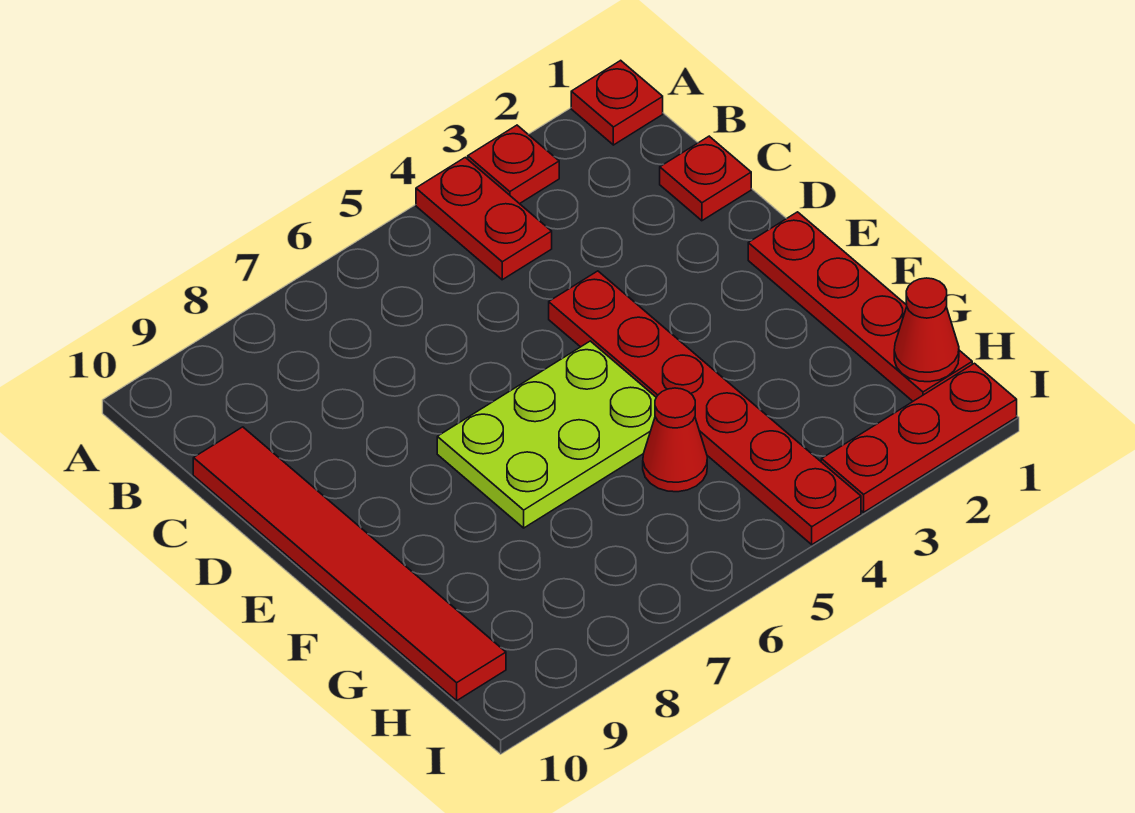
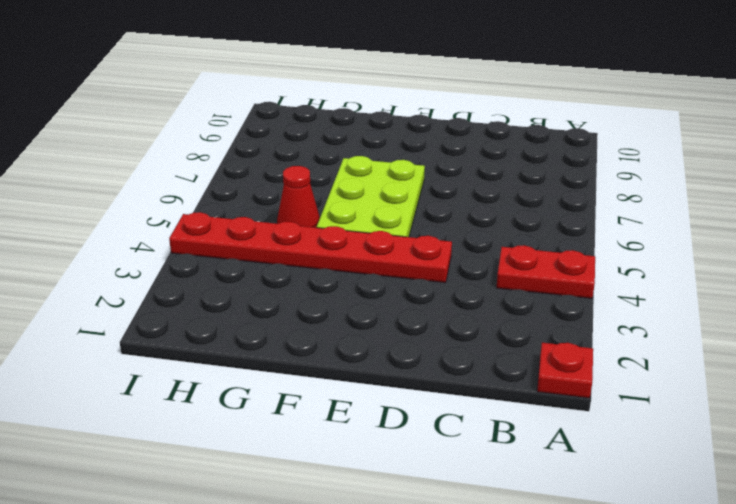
none -> red plate A3 level 1
none -> red plate C1 level 1

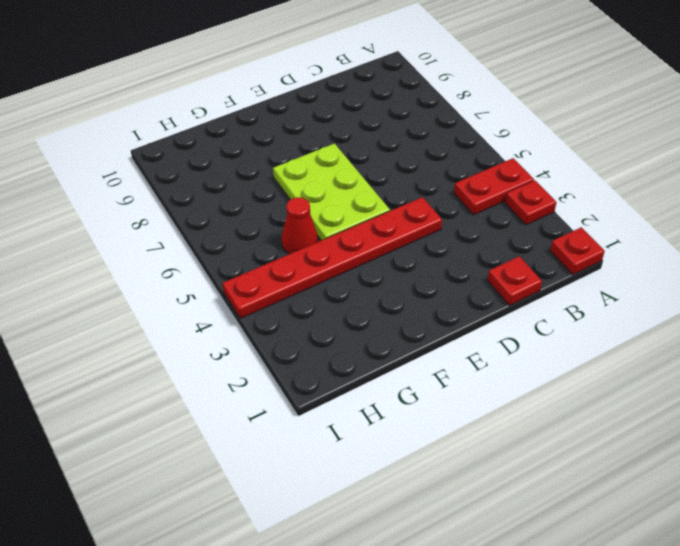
none -> red tile C10:H10 level 1
none -> red plate E1:H1 level 1

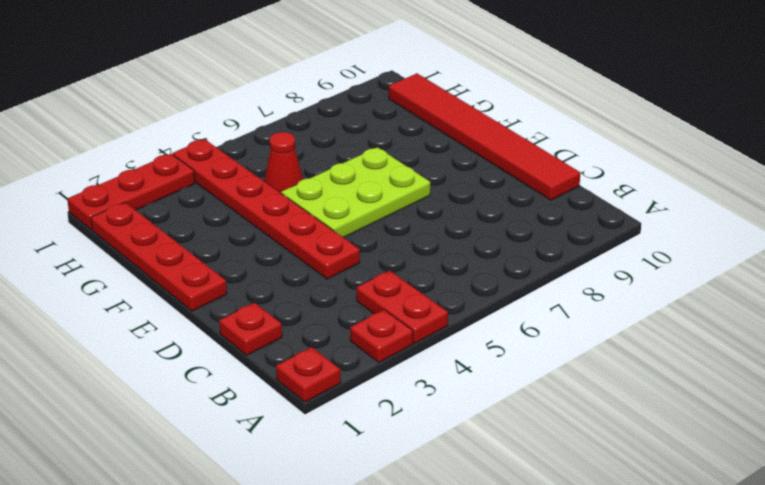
none -> red cone H1 level 2

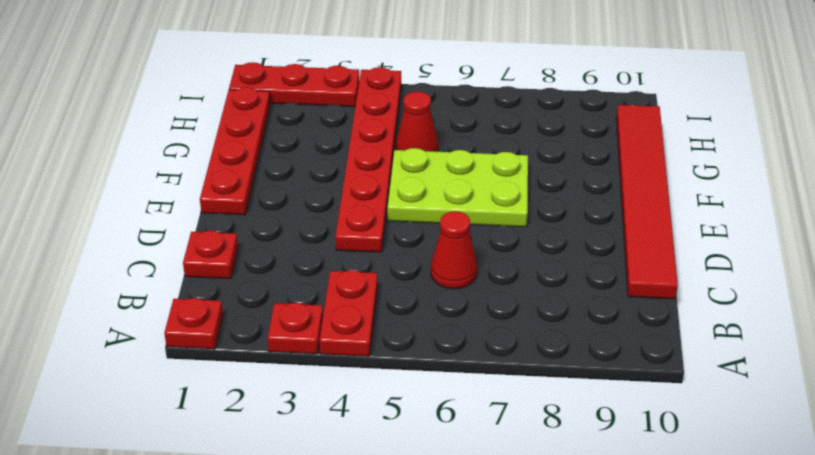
red cone C6 level 1 -> red cone H1 level 2

